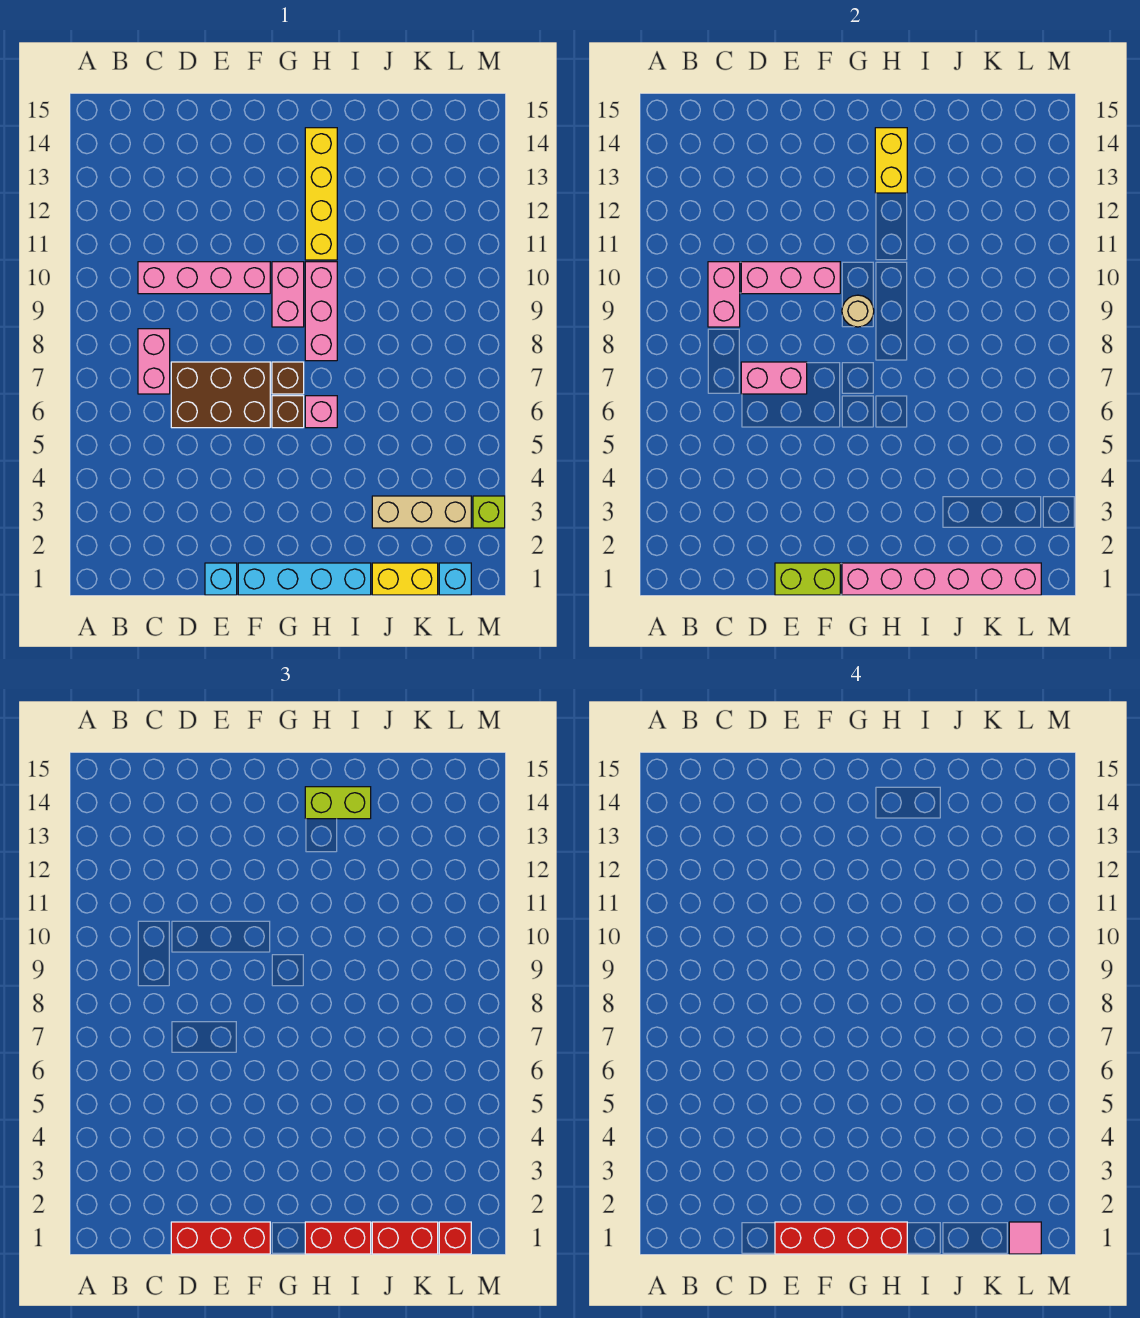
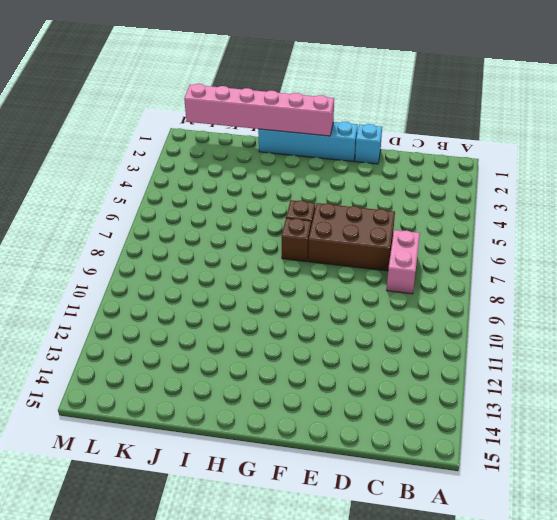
none -> pink brick C10:F10 level 1
none -> pink brick G9:G10 level 1
none -> pink brick H6 level 1

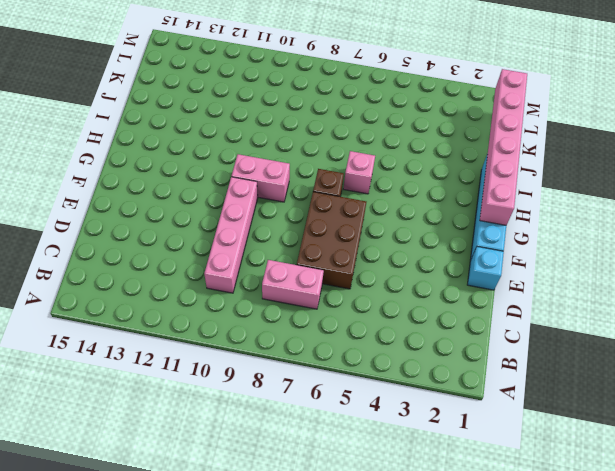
none -> brown brick G6 level 1
none -> pink brick H8:H10 level 1
none -> yellow brick H11:H14 level 1

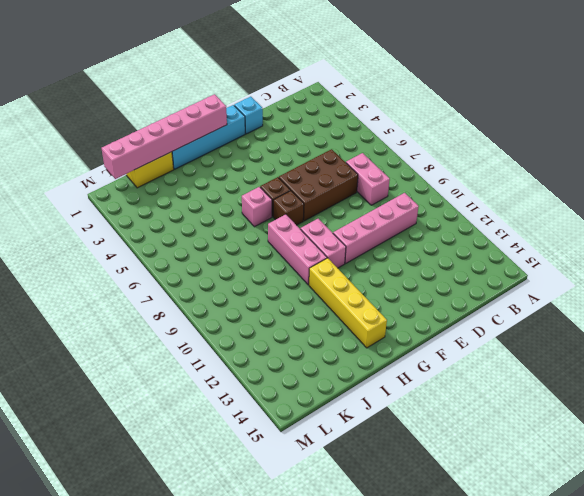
none -> tan brick J3:L3 level 1
none -> cyan brick L1 level 1
none -> lime brick M3 level 1

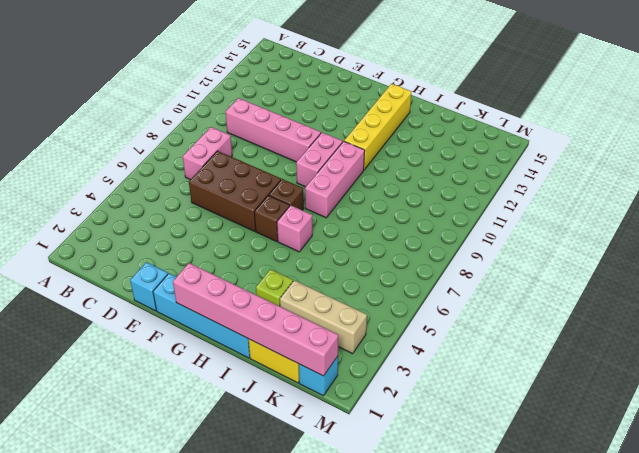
lime brick I3 level 1 -> lime brick M3 level 1
none -> pink brick C9:C10 level 2
none -> pink brick D7:E7 level 2
none -> pink brick D10:F10 level 2

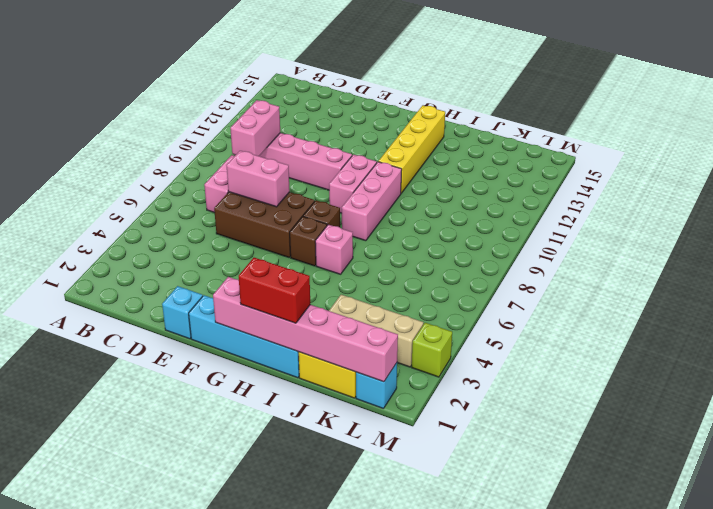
none -> pink brick D10:F10 level 2
none -> lime brick E1:F1 level 2
none -> tan round brick G9 level 2

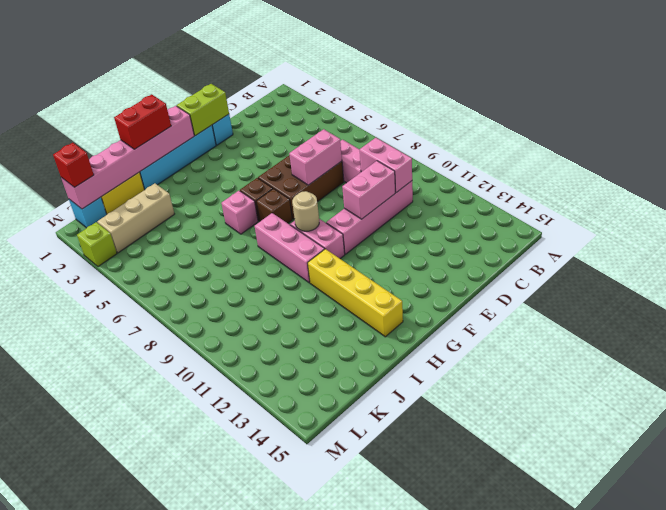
pink brick D10:E10 level 2 -> pink brick D10:F10 level 2
none -> yellow brick H13:H14 level 2
none -> red brick D1:F1 level 3
none -> lime brick H14:I14 level 3

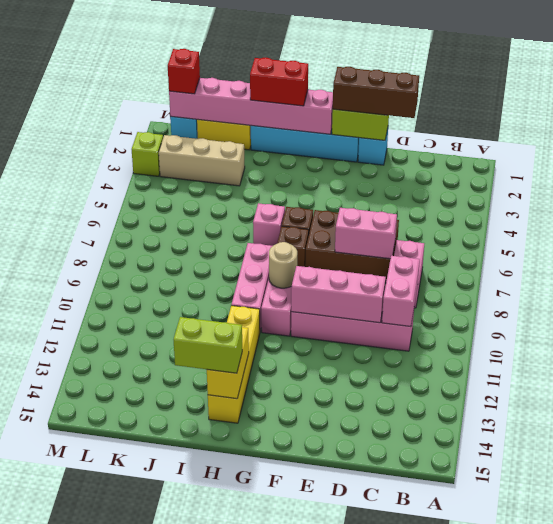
brown brick D1:F1 level 3 -> red brick D1:F1 level 3
none -> red brick J1:K1 level 3
none -> red brick E1:H1 level 4
none -> pink tile L1 level 4

